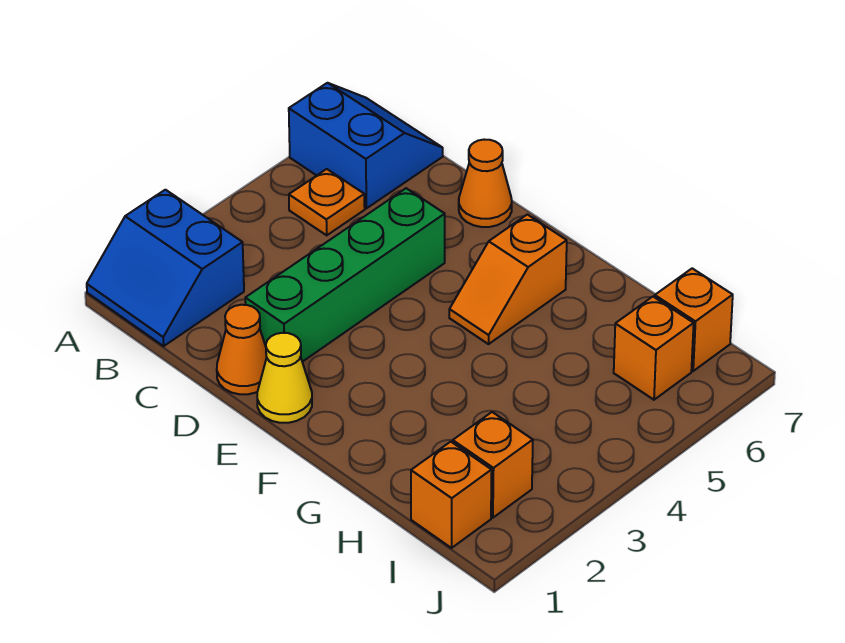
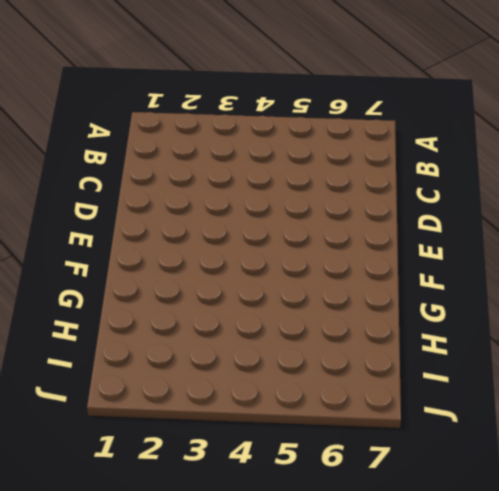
none -> blue slope A1:B2 level 1 top 2
none -> blue slope A6:B7 level 1 top 6
none -> orange plate B5 level 1

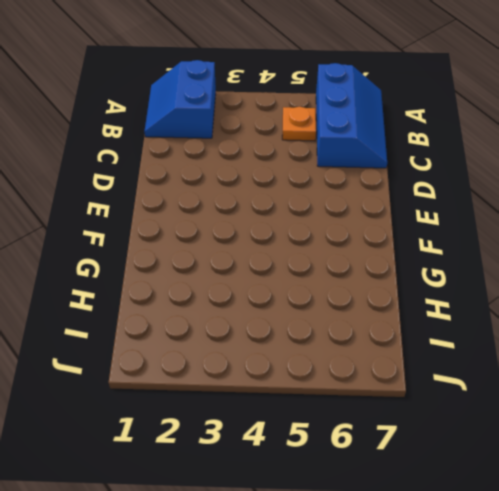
blue slope A6:C7 level 1 top 6 -> blue slope A6:B7 level 1 top 6
none -> orange cone D1 level 1
none -> green brick D2:D5 level 1
none -> orange cone D7 level 1

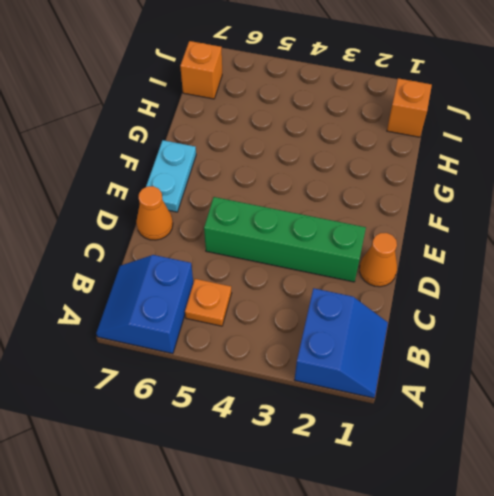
cyan plate E7:F7 level 1 -> none
none -> yellow cone E1 level 1
none -> orange slope F5:F6 level 1 top 6
none -> orange brick I2 level 1

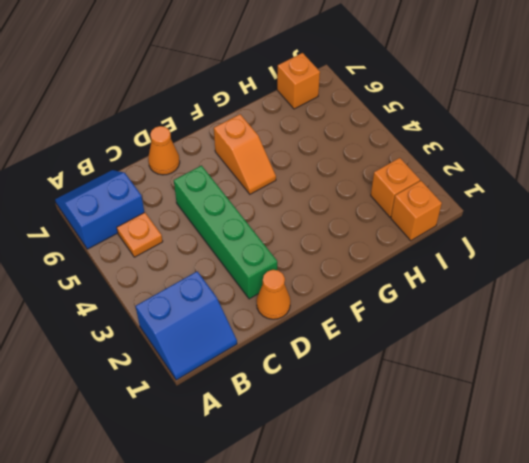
none -> yellow cone E1 level 1
none -> orange brick I6 level 1

